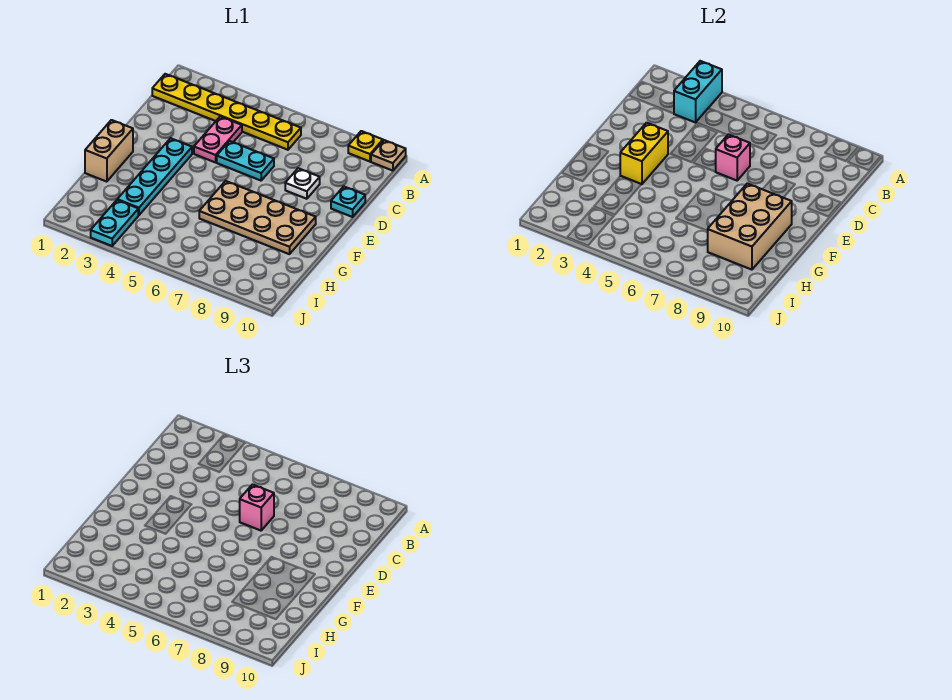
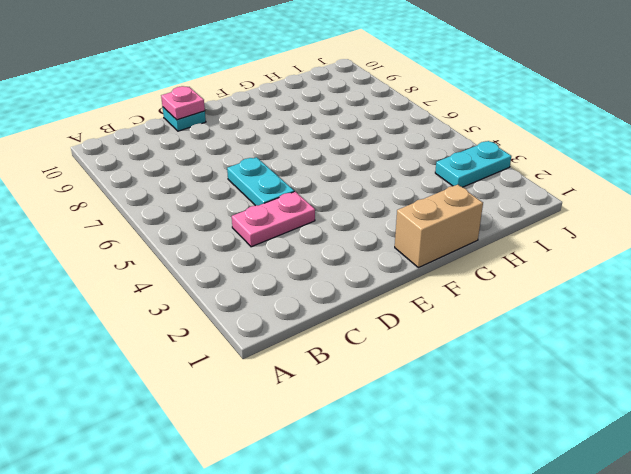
pink plate D10 level 2 -> none
none -> yellow plate A9 level 1
none -> tan plate A10 level 1
none -> yellow plate B1:B6 level 1

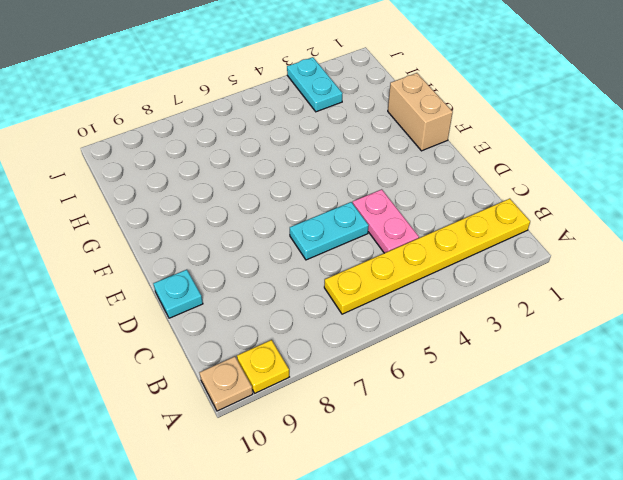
none -> white plate D8 level 1
none -> cyan plate E3:H3 level 1
none -> tan plate F6:G9 level 1

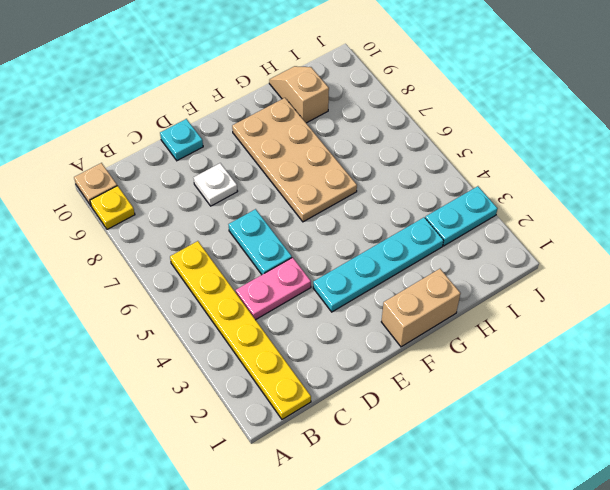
tan slope H9:H10 level 1 top 9 -> none
none -> cyan brick A3:B3 level 2
none -> pink brick D6 level 2
none -> yellow brick E3:F3 level 2

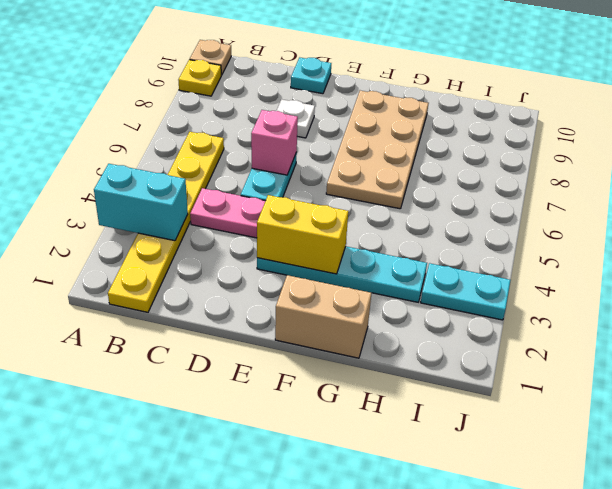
none -> tan brick F8:H9 level 2
none -> pink brick D6 level 3

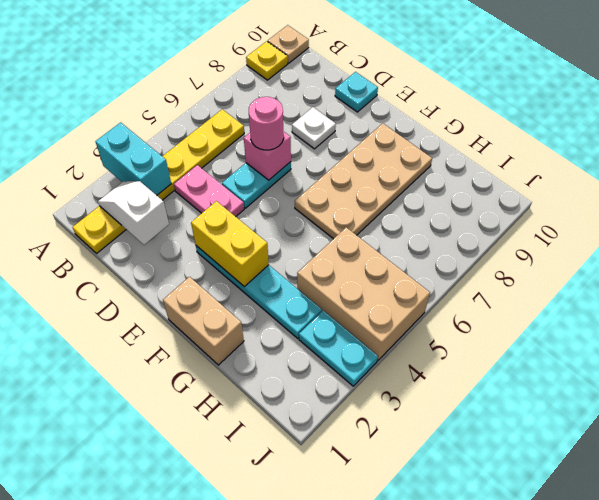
white slope B2:C2 level 2 top C -> none
pink round brick D6 level 3 -> pink brick D6 level 3
tan brick H4:J5 level 1 -> tan brick F8:H9 level 2

